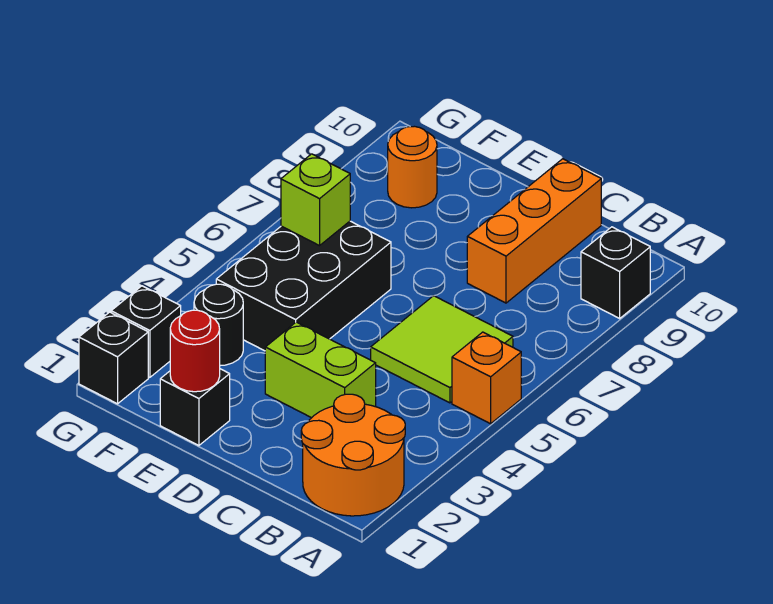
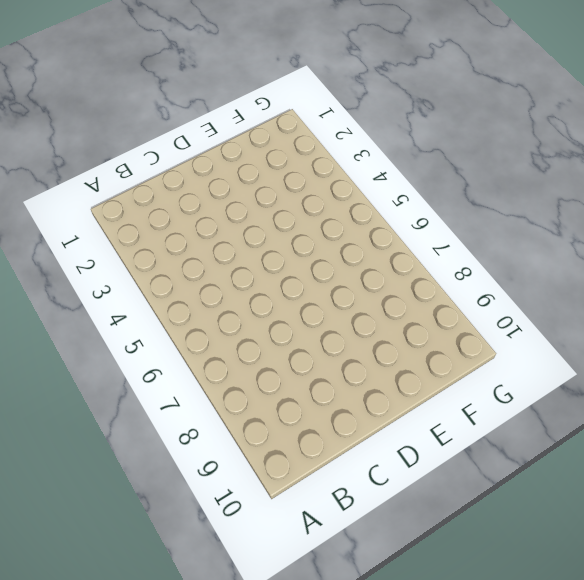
none -> orange round brick A1:B2 level 1
none -> orange brick A5 level 1
none -> black brick A9 level 1

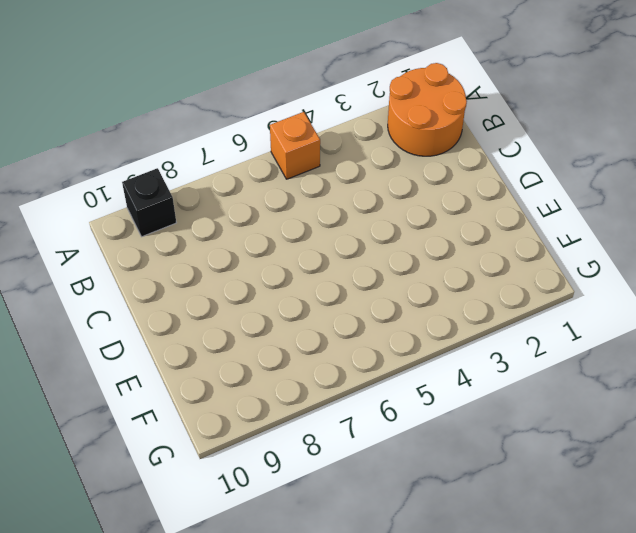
none -> lime tile B5:C6 level 1
none -> lime brick C3:D3 level 1
none -> orange brick C8:C10 level 1

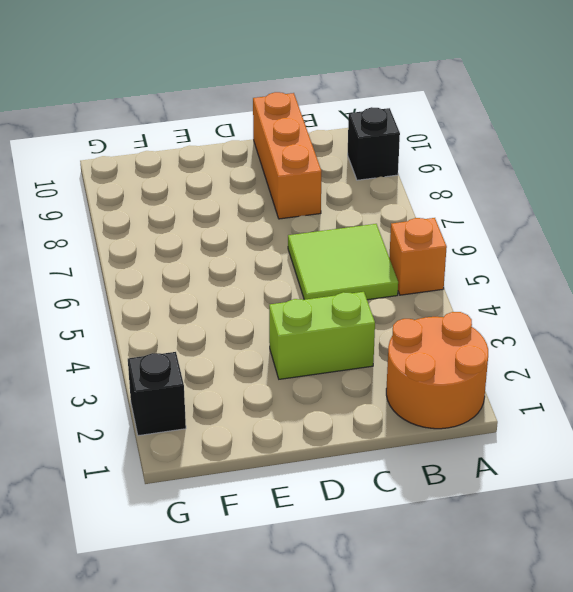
none -> black brick E1 level 1
none -> black brick E4:F6 level 1
none -> black round brick F3 level 1

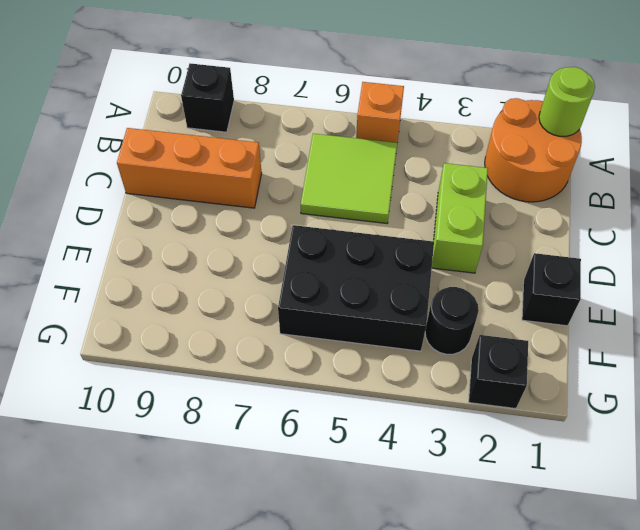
lime round brick A1 level 2 -> none
none -> orange round brick F9 level 1
none -> black brick G1 level 1
none -> red round brick E1 level 2

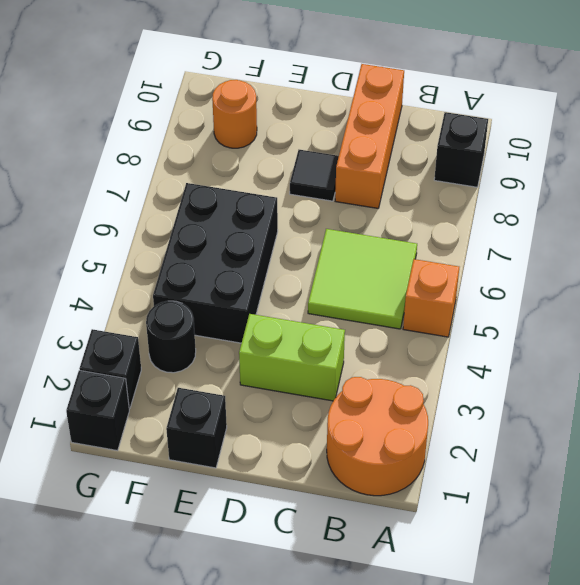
black tile D8 level 1 -> none
none -> red round brick E1 level 2
none -> lime brick F6 level 2

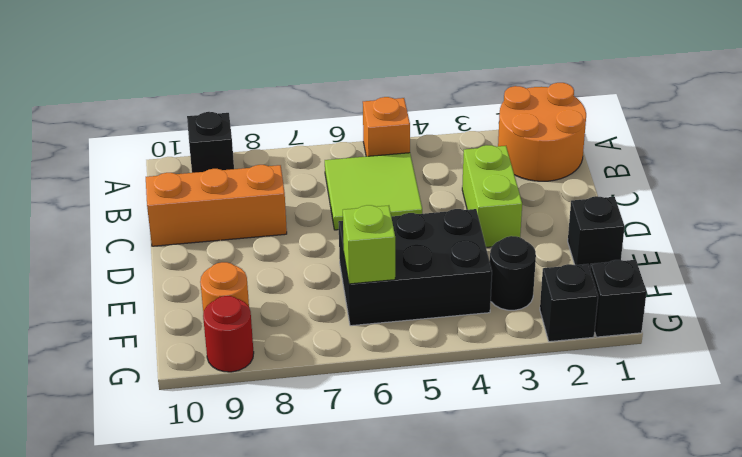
red round brick G9 level 1 -> red round brick E1 level 2

